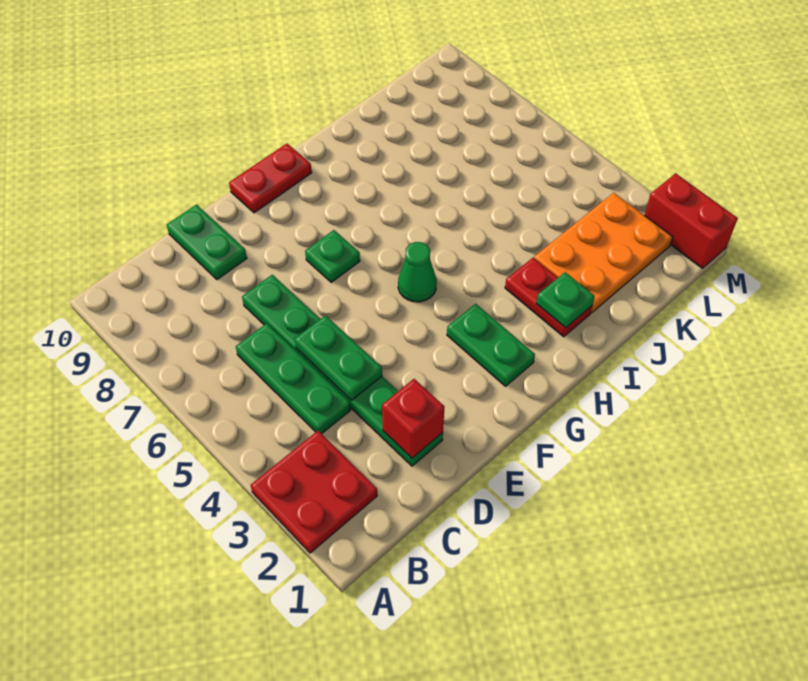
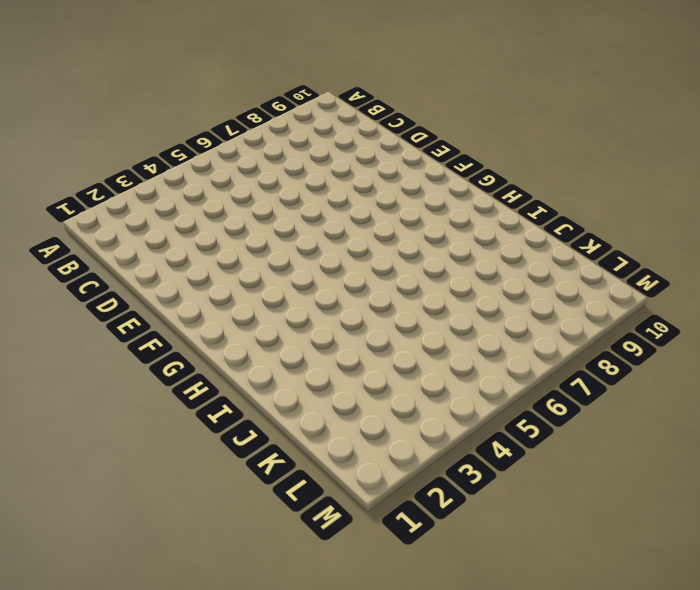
none -> red plate A2:B3 level 1
none -> green plate C4:C6 level 1
none -> green plate D2:D7 level 1

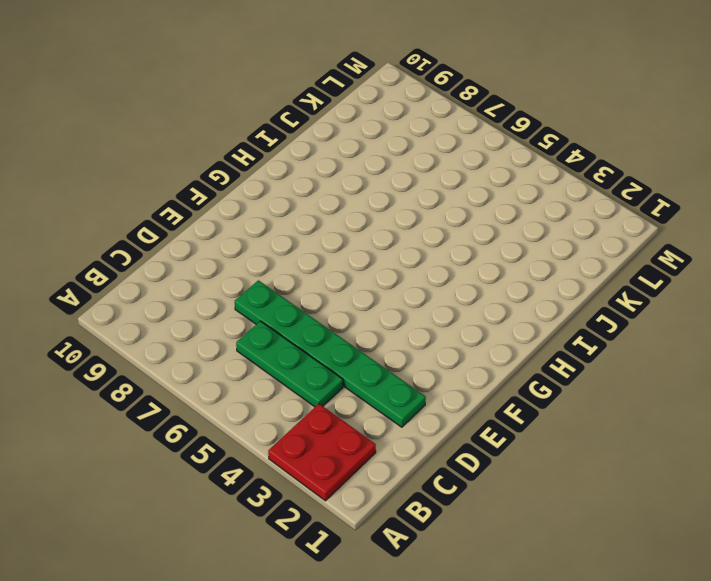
none -> green plate D9:D10 level 1
none -> green plate F7 level 1
none -> red plate F10:G10 level 1

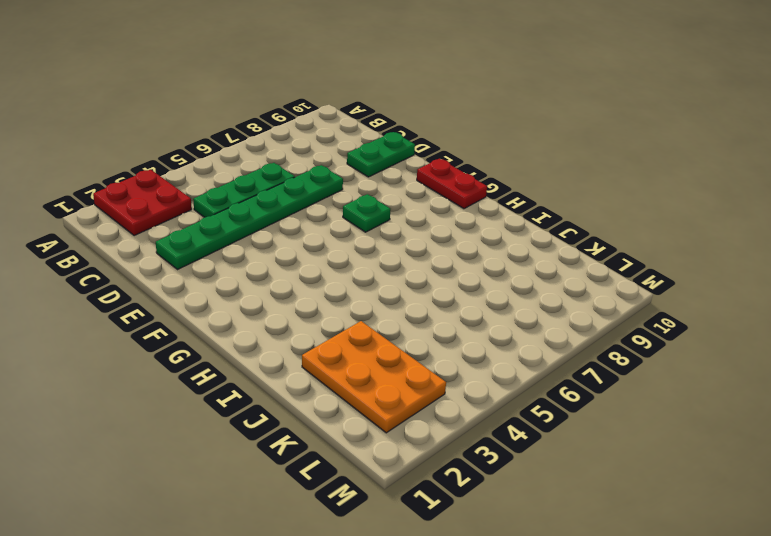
none -> green plate G2:G3 level 1
none -> green cone G5 level 1
none -> red plate I2:I3 level 1

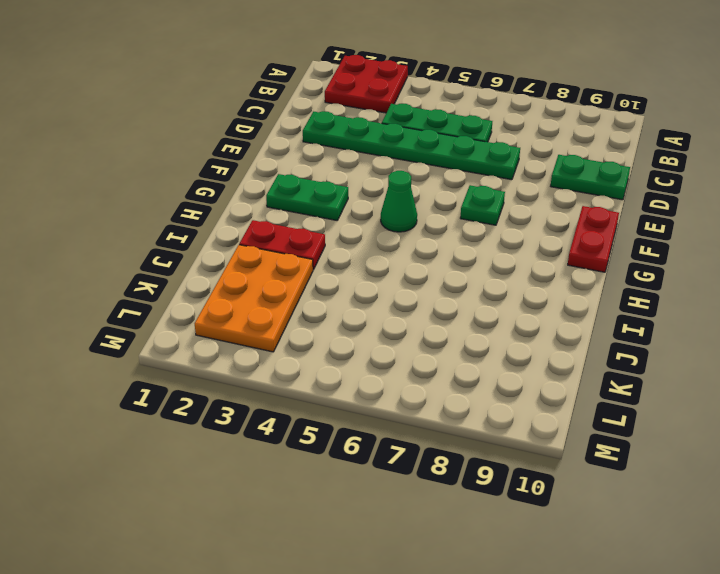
none -> red brick M1:M2 level 1
none -> red brick D2 level 2
none -> green plate D4:D5 level 2

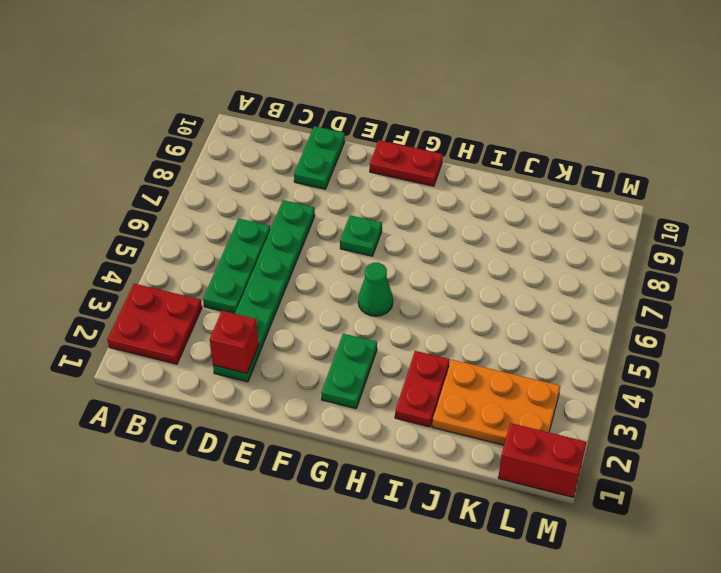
red brick L1:M1 level 1 -> red brick M1:M2 level 1
none -> green plate D4:D5 level 2
none -> green plate I2 level 2

